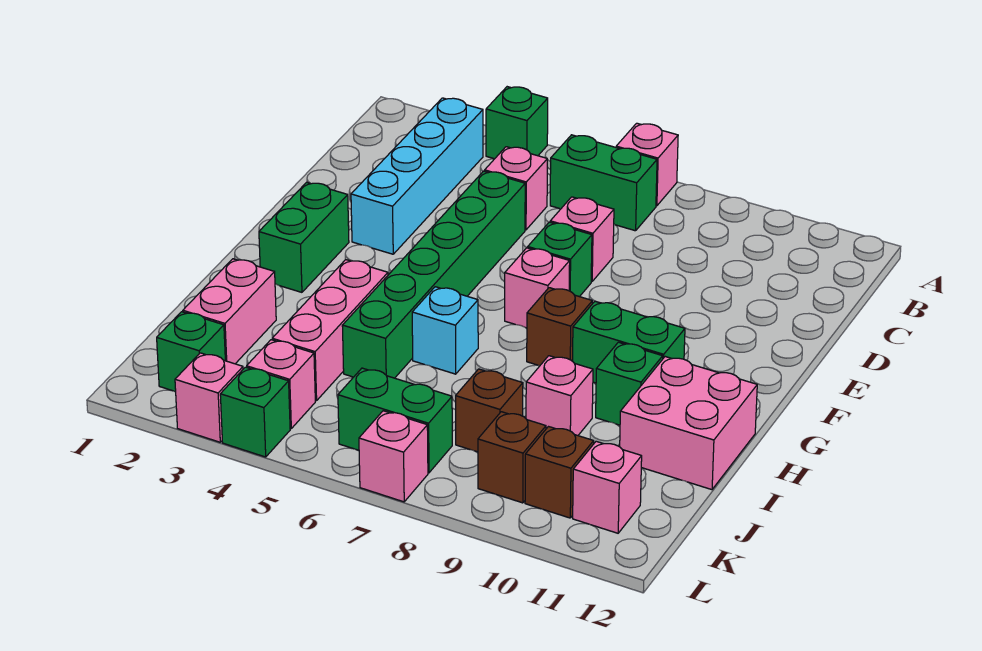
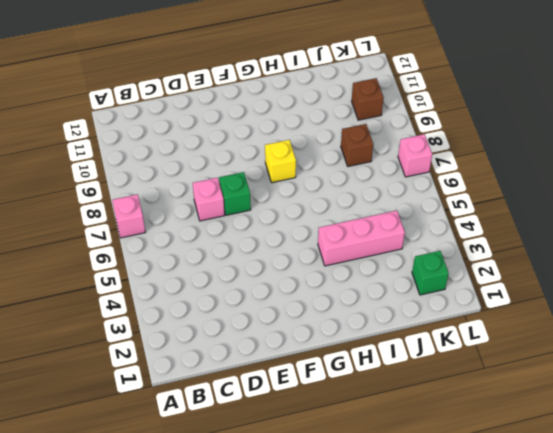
yellow brick G8 level 1 -> brown brick G8 level 1
none -> green brick A4 level 1
none -> cyan brick B3:E3 level 1
none -> green brick B6:B7 level 1

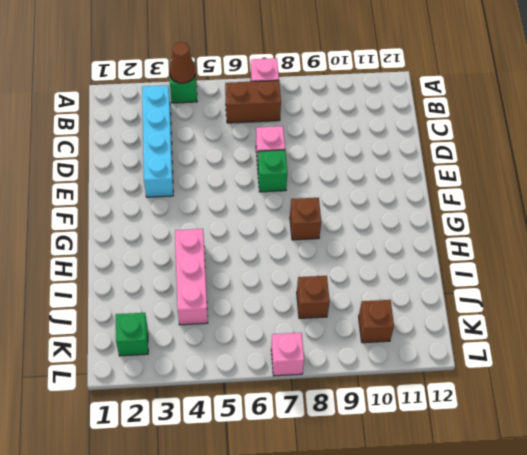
brown cone A4 level 2 -> none
brown brick B6:B7 level 1 -> green brick B6:B7 level 1
none -> pink brick C5 level 1
none -> green brick D5:I5 level 1
none -> green brick F2:G2 level 1

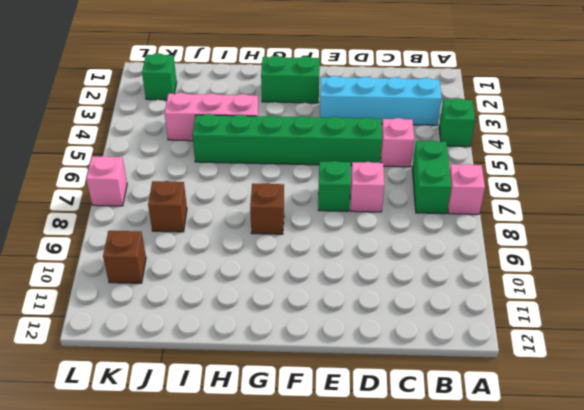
none -> pink brick F7 level 1
none -> green brick G9:G10 level 1
none -> cyan brick H6 level 1

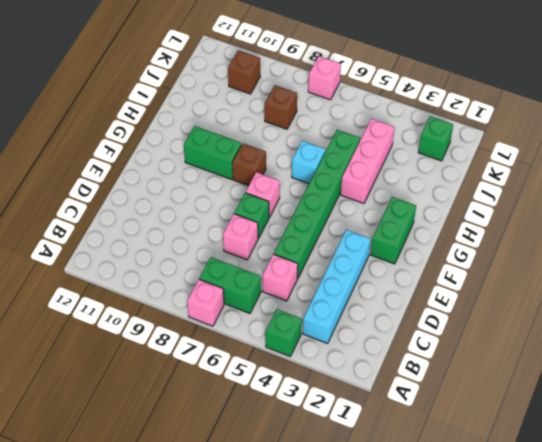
none -> green brick H10 level 1
none -> pink brick H11:I12 level 1
none -> pink brick I2:J2 level 1

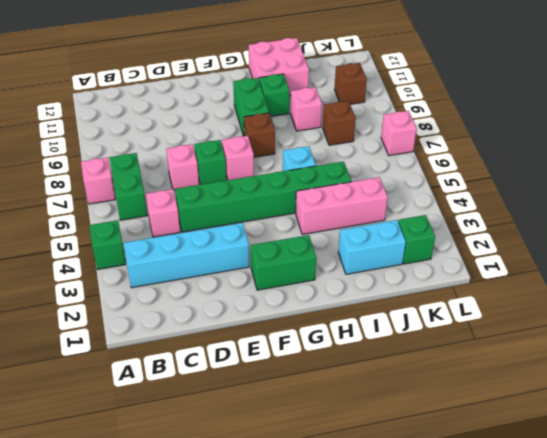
cyan brick I2:J2 level 1 -> pink brick I2:J2 level 1
none -> pink brick K4 level 1
none -> green brick K6:K7 level 1
none -> brown brick K9 level 1

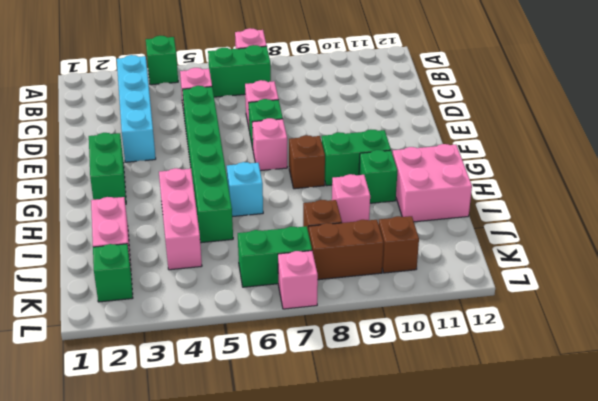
brown brick K8:K9 level 1 -> brown brick K9 level 1
none -> pink brick K4 level 1
none -> pink brick K11 level 1
none -> pink brick L3 level 1

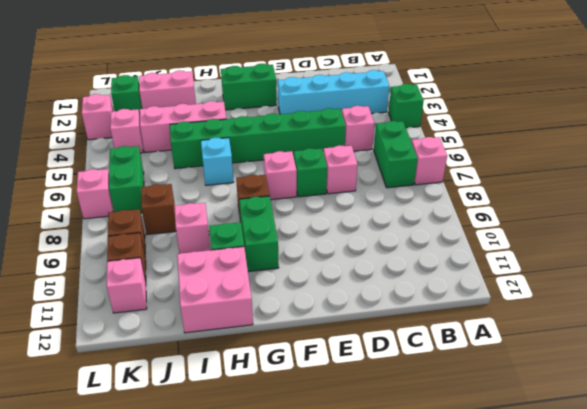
none -> green brick L4 level 1

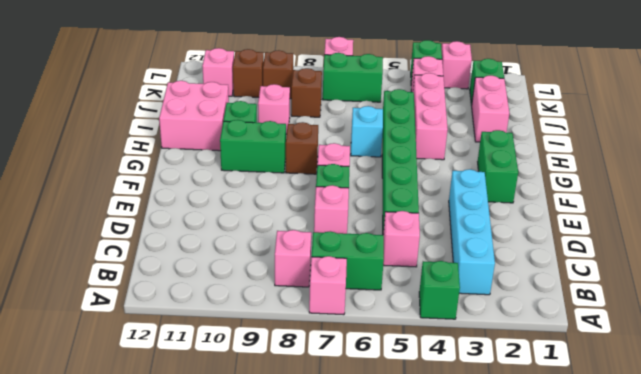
pink brick B8 level 1 -> none

